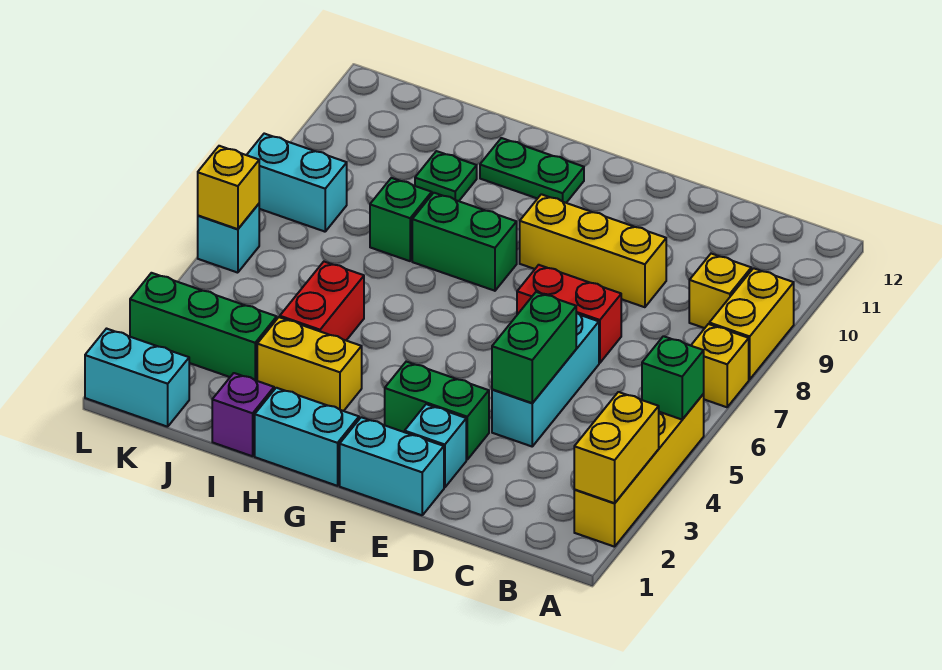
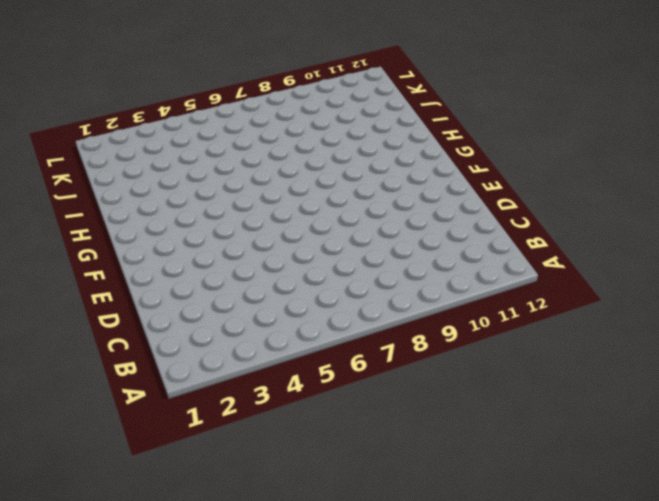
none -> yellow brick A2:A5 level 1
none -> yellow brick A7 level 1
none -> yellow brick A8:A9 level 1

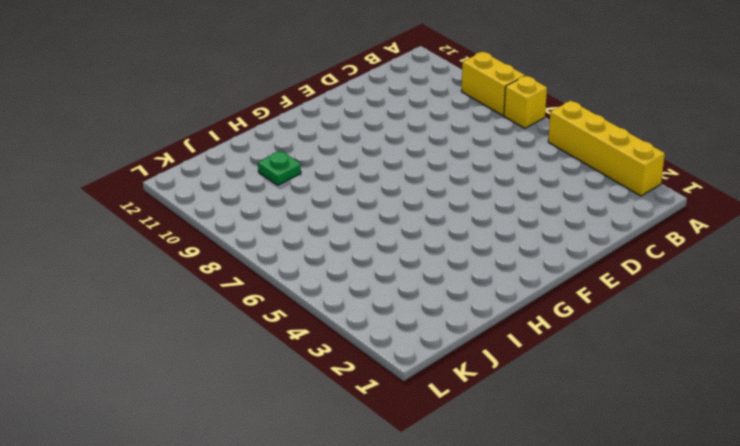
none -> yellow brick B9 level 1
none -> cyan brick D4:D6 level 1
none -> red brick D7:E7 level 1

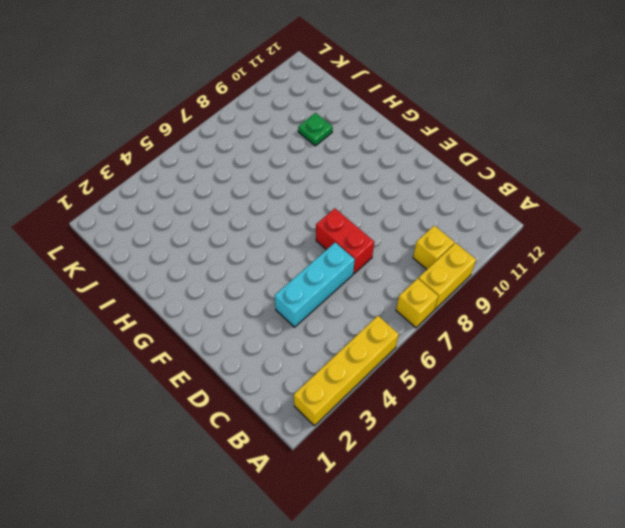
none -> yellow brick D9:F9 level 1
none -> cyan brick E1:F1 level 1
none -> cyan brick E2 level 1

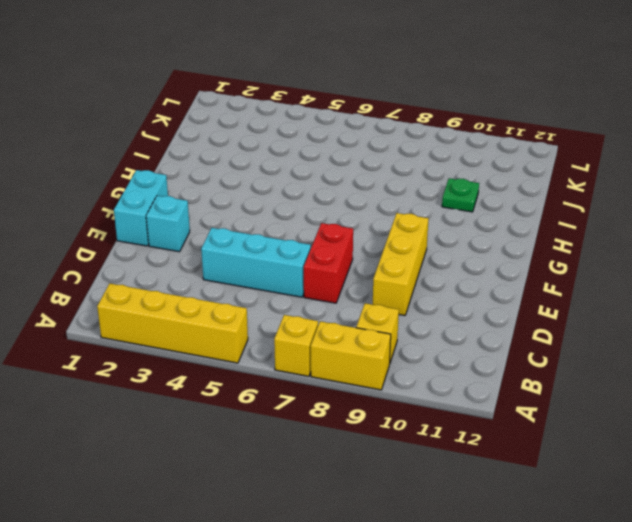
none -> green brick E3:F3 level 1
none -> cyan brick G1:H1 level 1
none -> green brick G8:H8 level 1

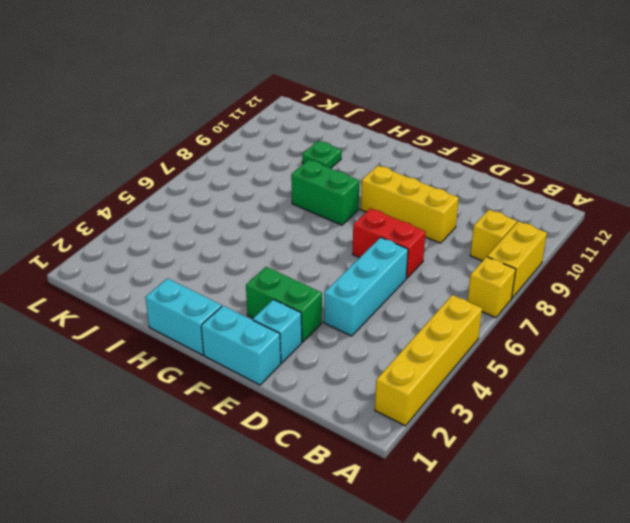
none -> green plate G11:H11 level 1
none -> yellow brick H3:I3 level 1
none -> purple brick I1 level 1

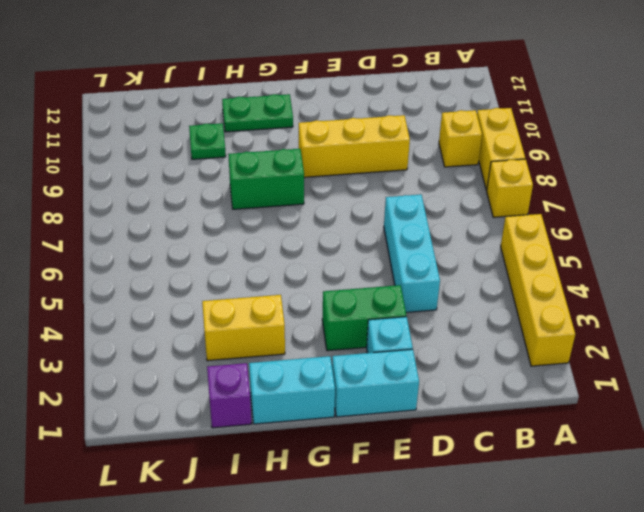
none -> red brick D7:E7 level 1
none -> red brick I4:I5 level 1
none -> green brick I8 level 1

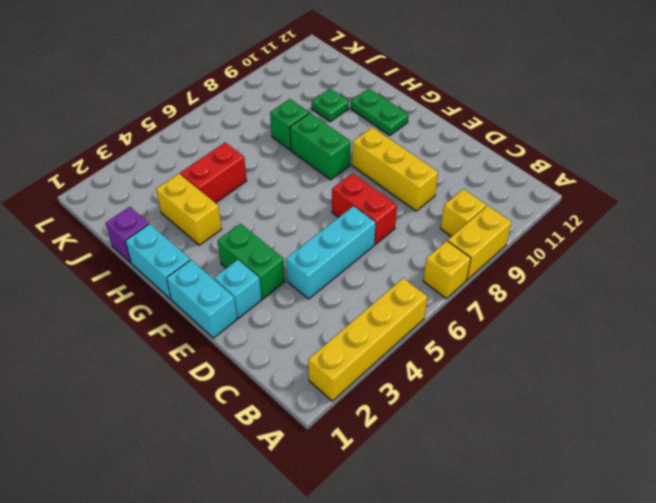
none -> green brick J3:L3 level 1
none -> cyan brick K1:L1 level 1
none -> cyan brick K8:L8 level 1

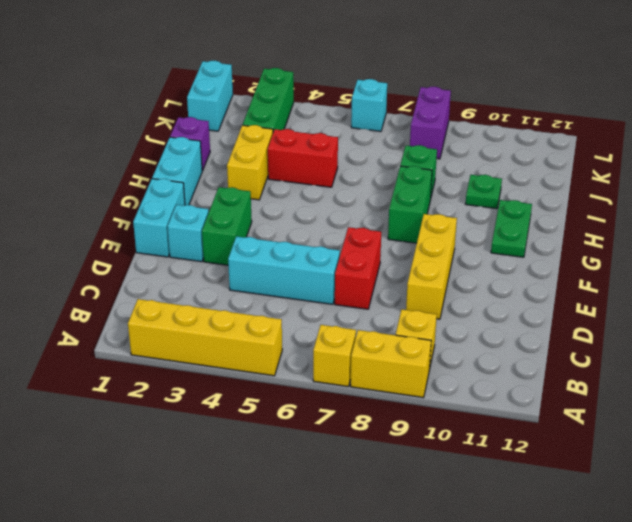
purple brick K8:L8 level 1 -> cyan brick K8:L8 level 1
none -> yellow brick A2:A3 level 2
none -> green brick A5 level 2
none -> green brick D4:D5 level 2

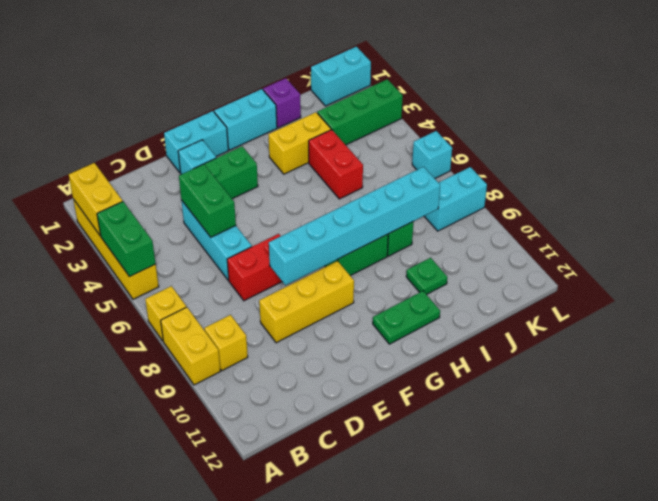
green brick A4:A5 level 2 -> green brick A5 level 2
cyan brick E8:J8 level 2 -> none
none -> yellow brick L6 level 2

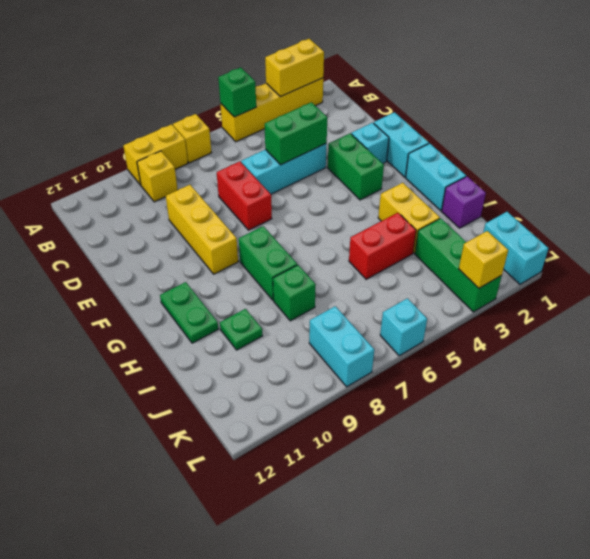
yellow brick L3 level 2 -> yellow brick L6 level 2

